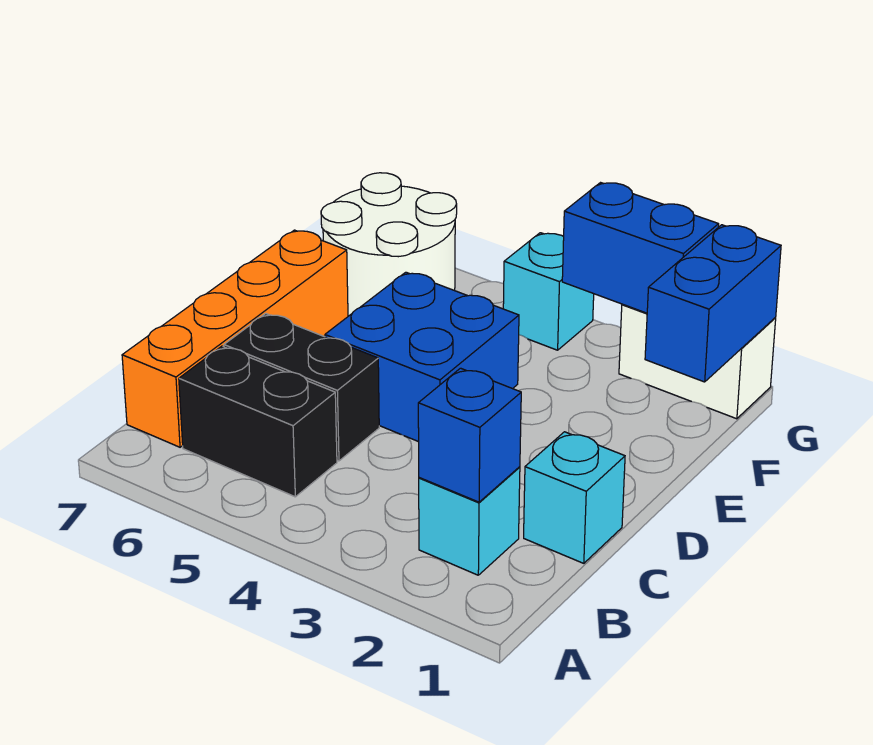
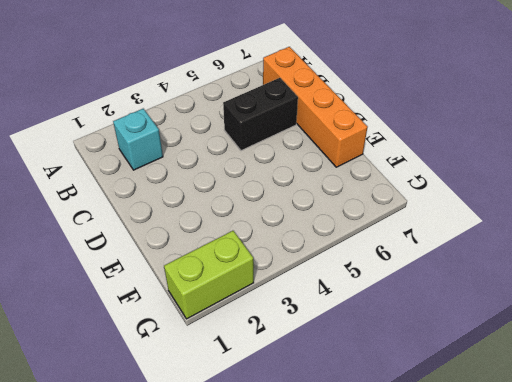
lime brick G1:G2 level 1 -> white brick G1:G2 level 1
none -> black brick B5:B6 level 1
none -> cyan brick C1 level 1
none -> blue brick D4:E5 level 1

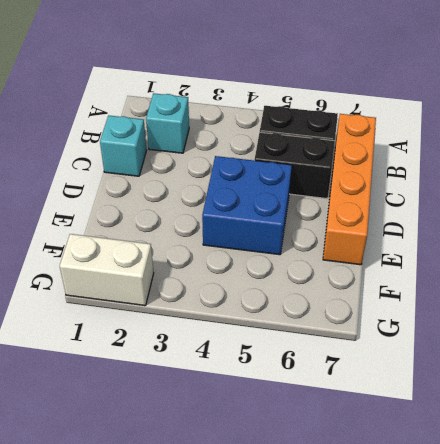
none -> white round brick F6:G7 level 1
none -> cyan brick G4 level 1
none -> blue brick B2 level 2

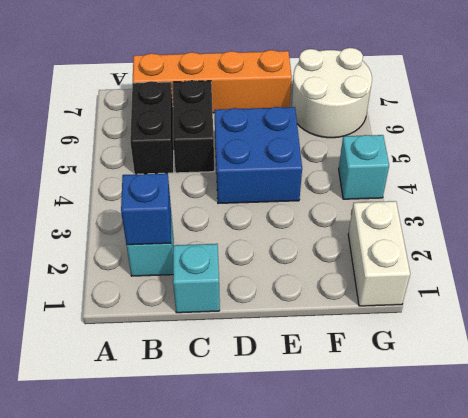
none -> blue brick F1:G1 level 2
none -> blue brick G2:G3 level 2

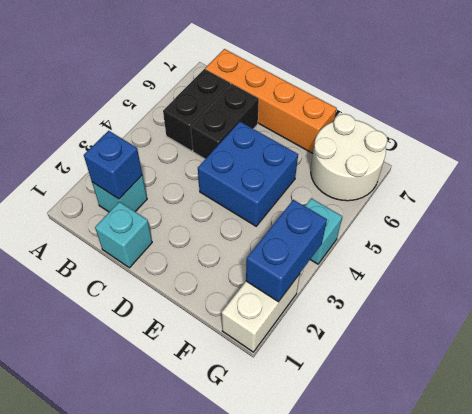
none -> blue brick F1:G1 level 2

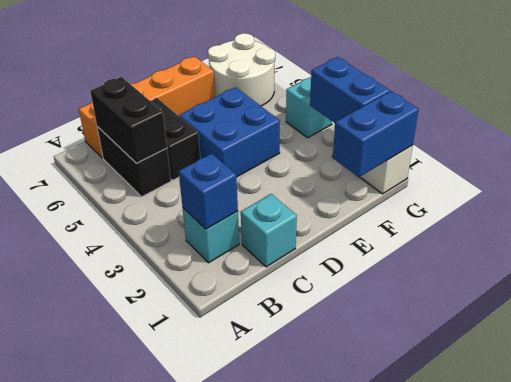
black brick B5:B6 level 2 -> none

